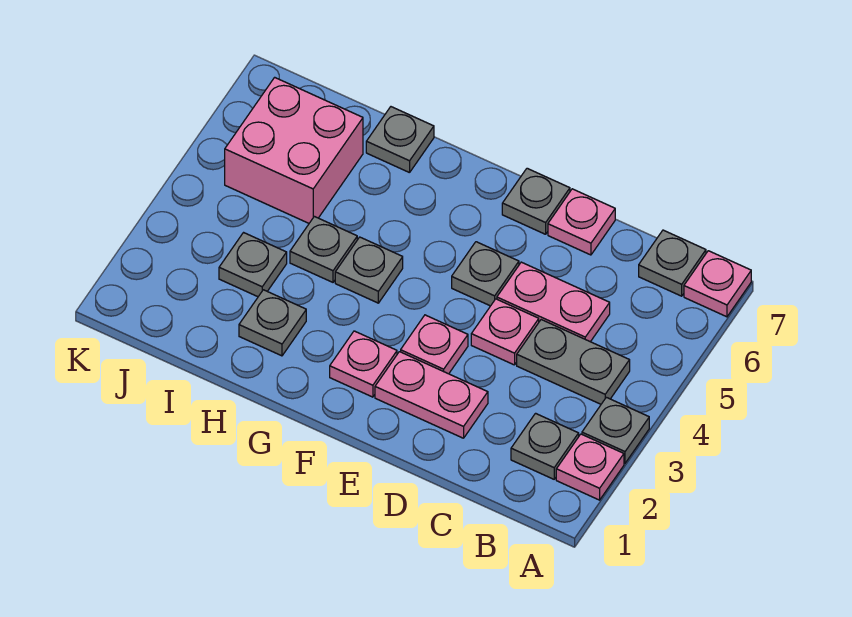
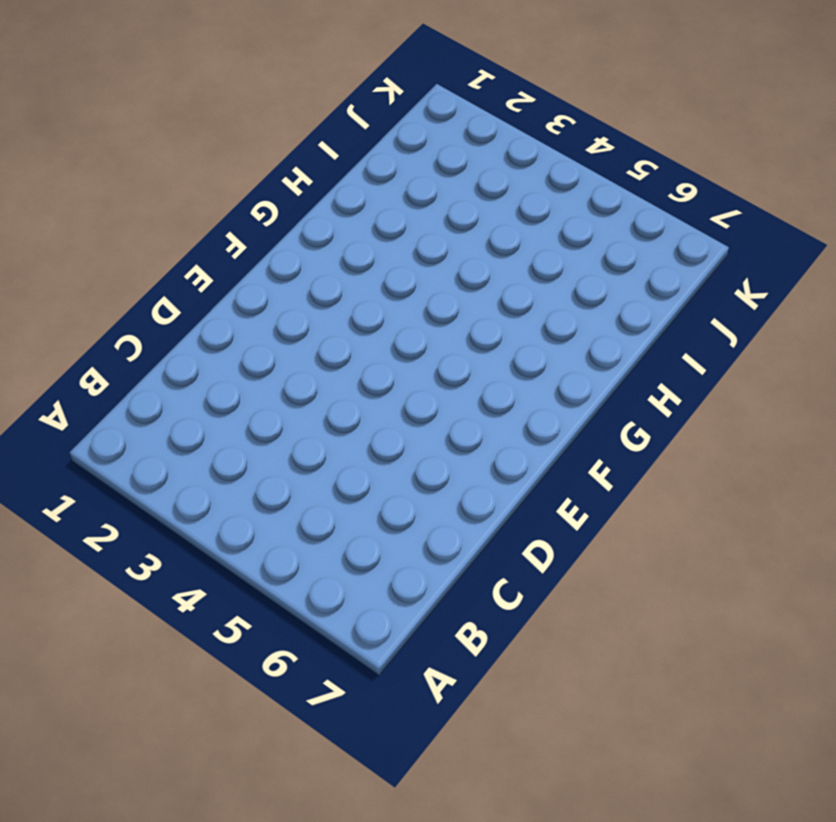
none -> pink plate A2 level 1
none -> grey plate A3 level 1
none -> pink plate A7 level 1

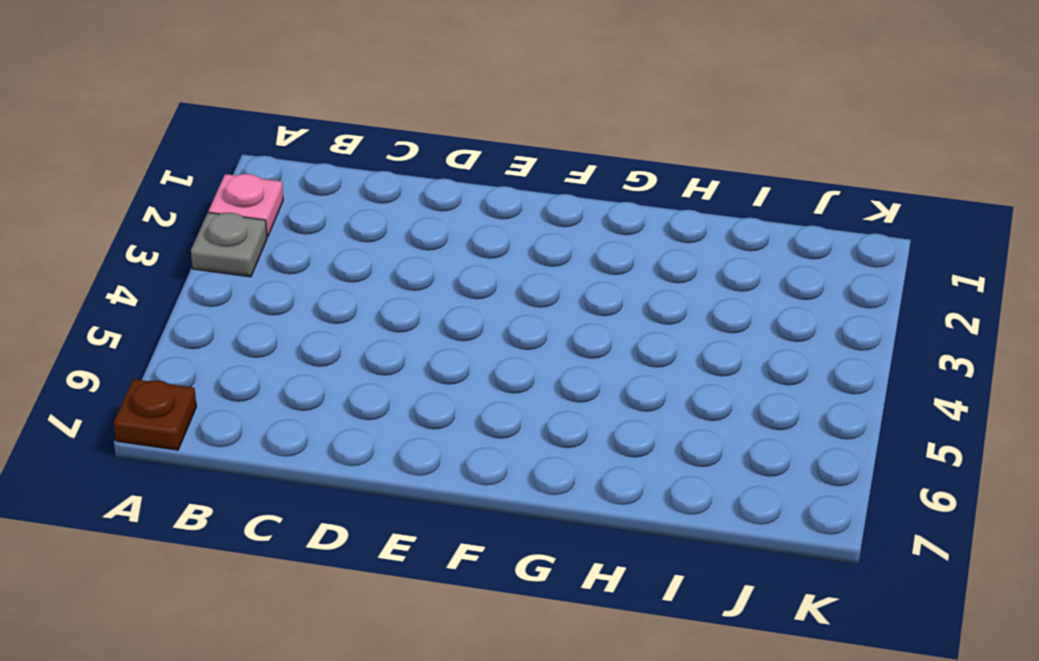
brown plate A7 level 1 -> pink plate A7 level 1
none -> grey plate B2 level 1
none -> grey plate B4:C4 level 1
none -> grey plate B7 level 1

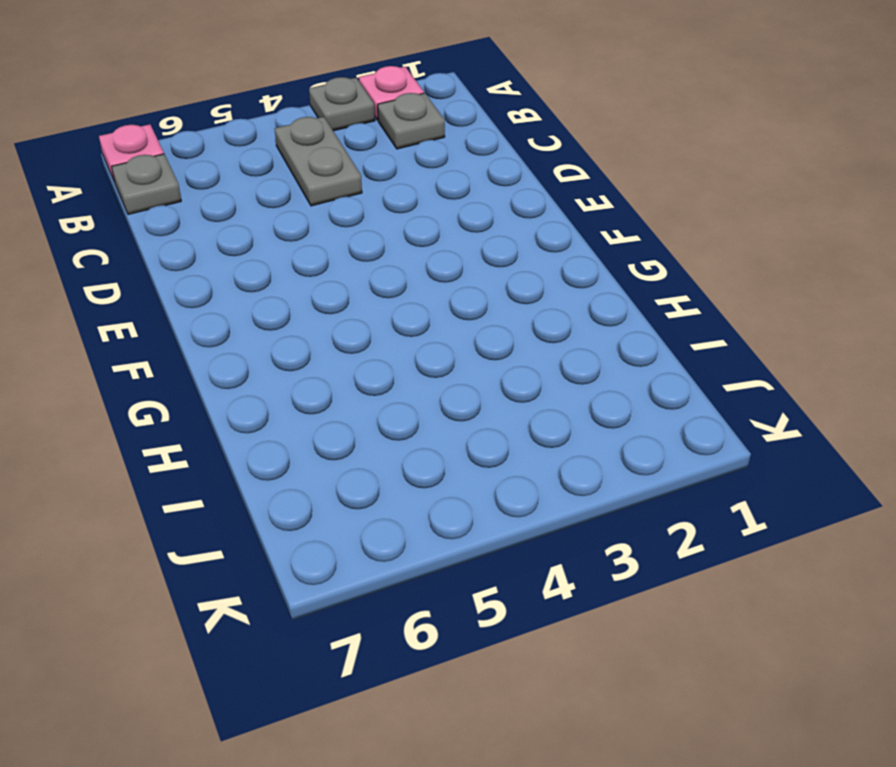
none -> pink plate C5:D5 level 1
none -> pink plate D2:E2 level 1
none -> pink plate D4 level 1

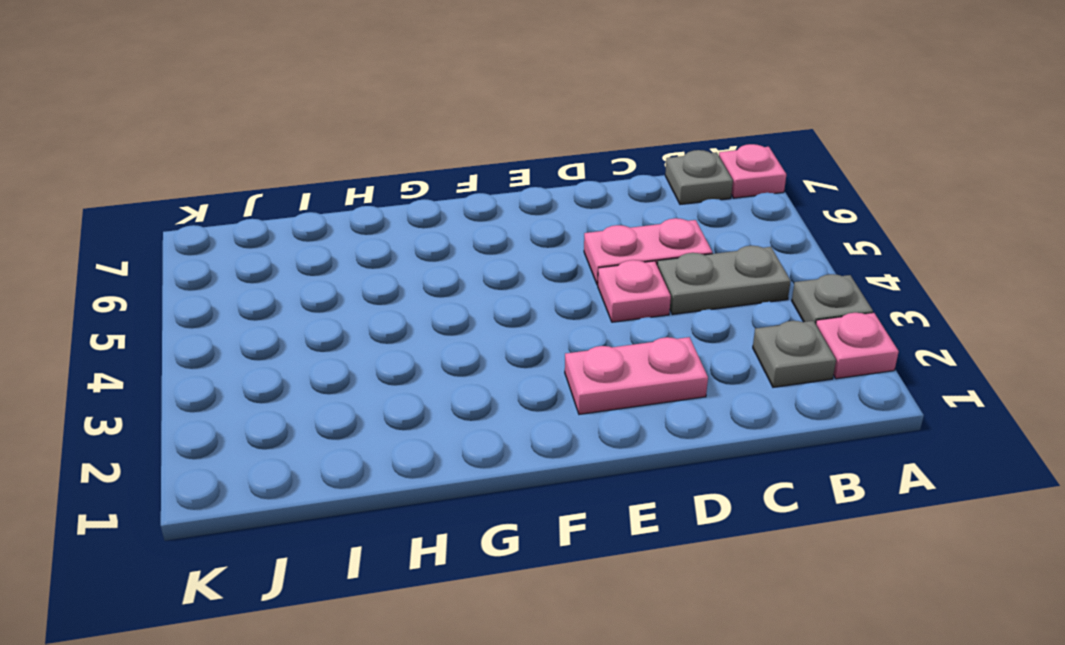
none -> pink plate D7 level 1
none -> pink plate E3 level 1
none -> grey plate E5 level 1

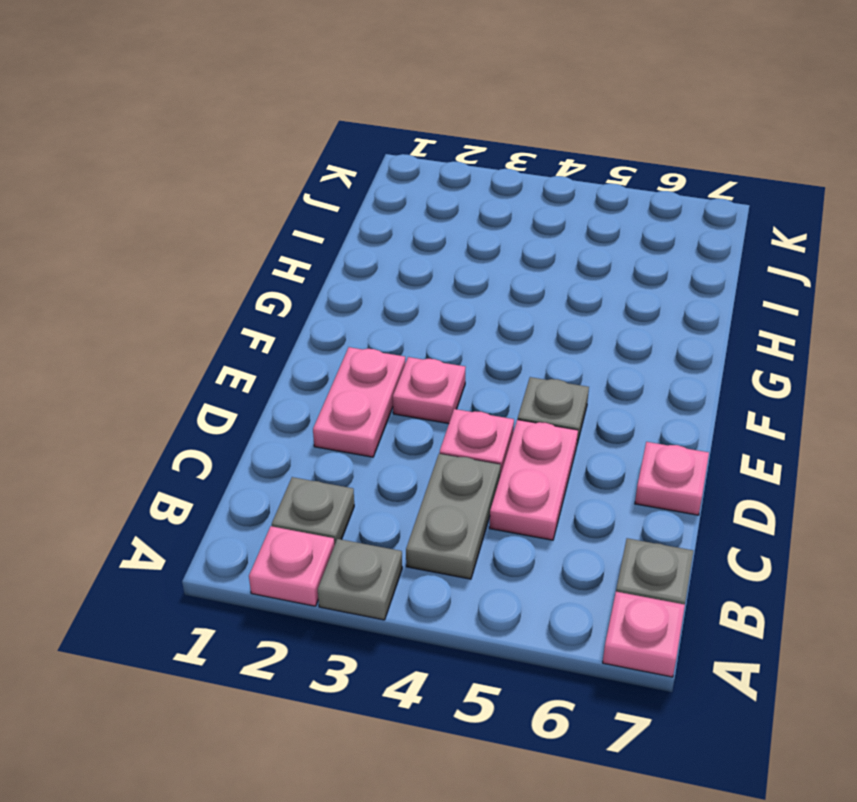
none -> grey plate E7 level 1
none -> pink plate F2 level 1
none -> grey plate G4 level 1

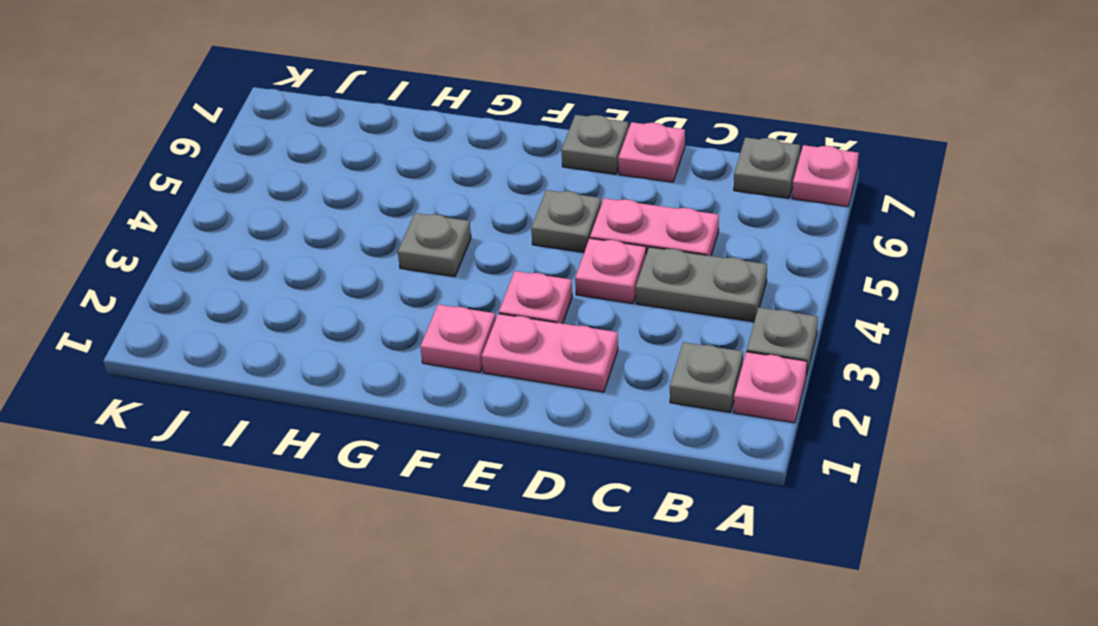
none -> grey plate H2 level 1
none -> grey plate H4 level 1
none -> grey plate H7 level 1

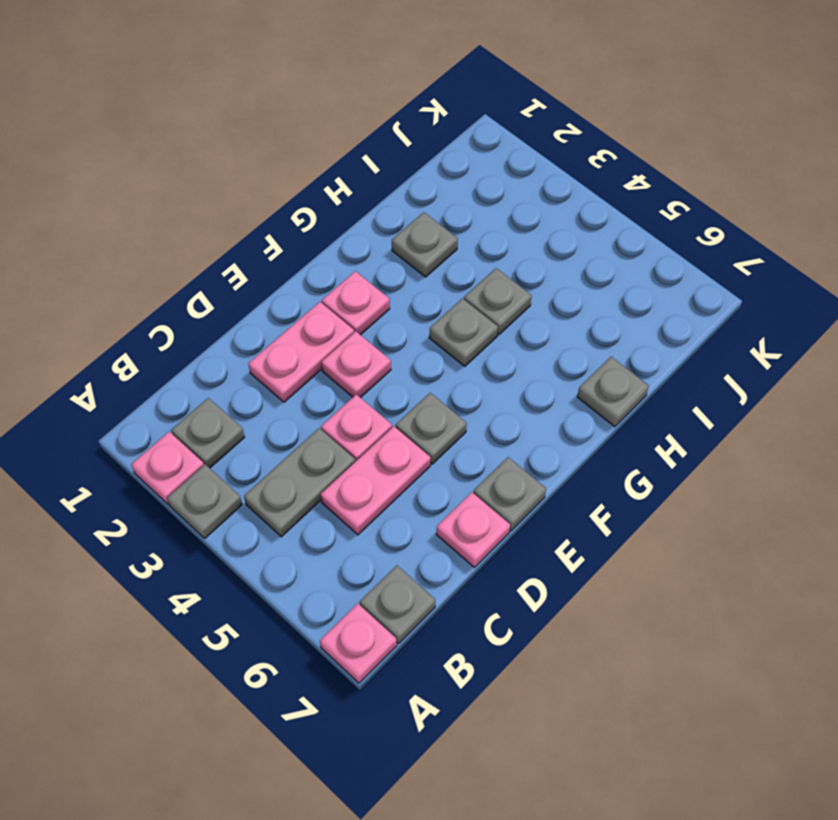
none -> grey plate I3 level 1
none -> pink brick I5:J6 level 1

